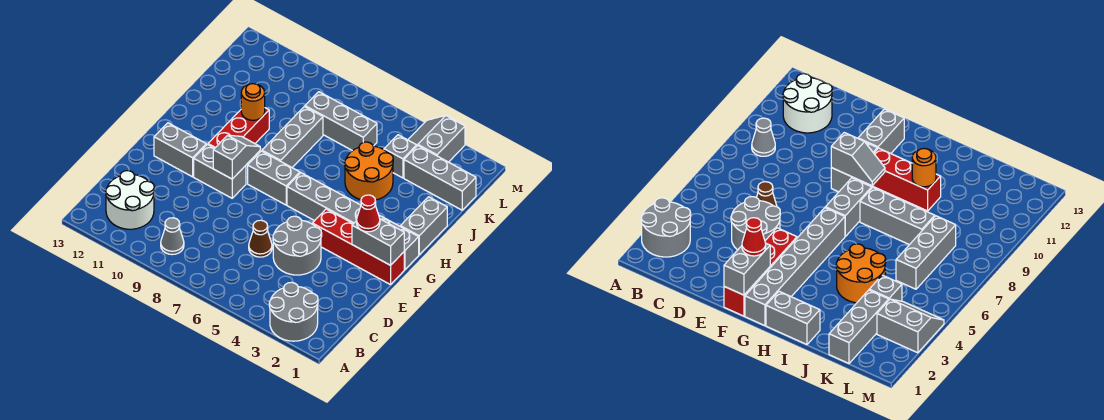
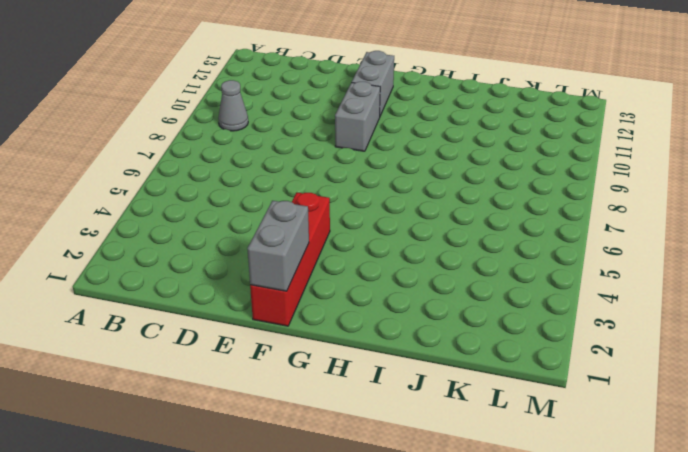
none -> grey round brick A2:B3 level 1
none -> white round brick B11:C12 level 1
none -> grey round brick D4:E5 level 1

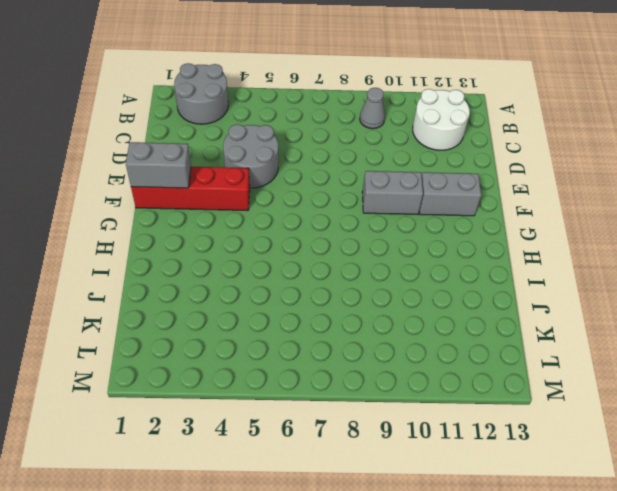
none -> brown cone D6 level 1
none -> grey brick G1:G6 level 1
none -> grey brick G7:G8 level 1

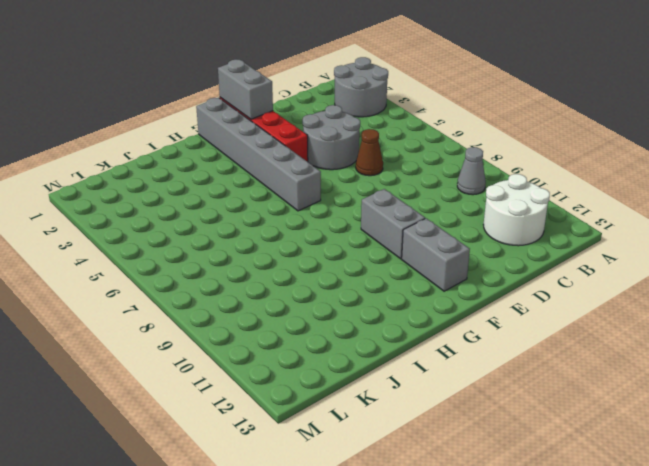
none -> grey brick G7:G8 level 1
none -> red brick G10:I10 level 1
none -> grey brick H1:I1 level 1

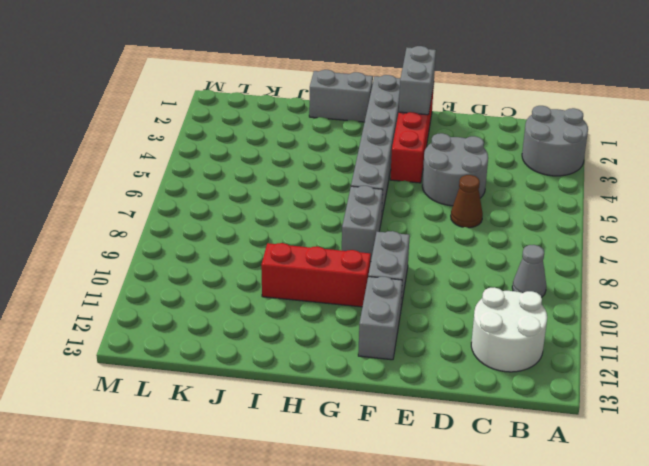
none -> grey brick H8:J8 level 1
none -> orange round brick I4:J5 level 1
none -> grey brick K1:K3 level 1

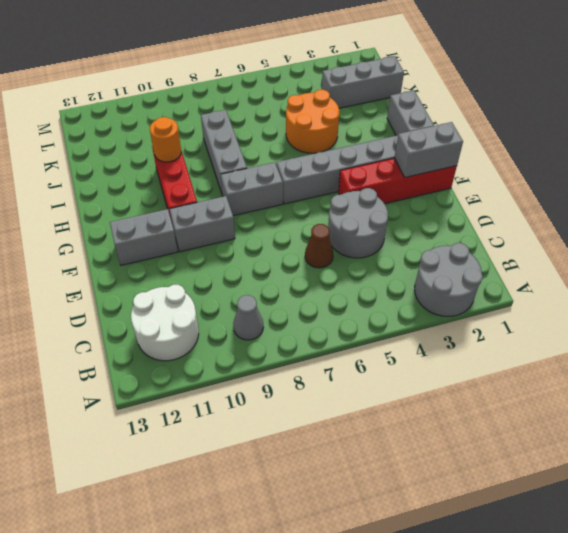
none -> grey brick K4 level 1
none -> grey brick K6:K8 level 1
none -> grey slope L3:M4 level 1 top 3

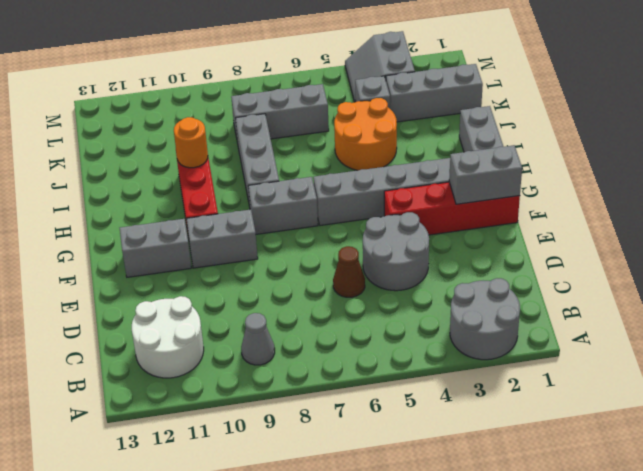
none -> grey slope F9:G9 level 2 top F
none -> red cone F2 level 3

